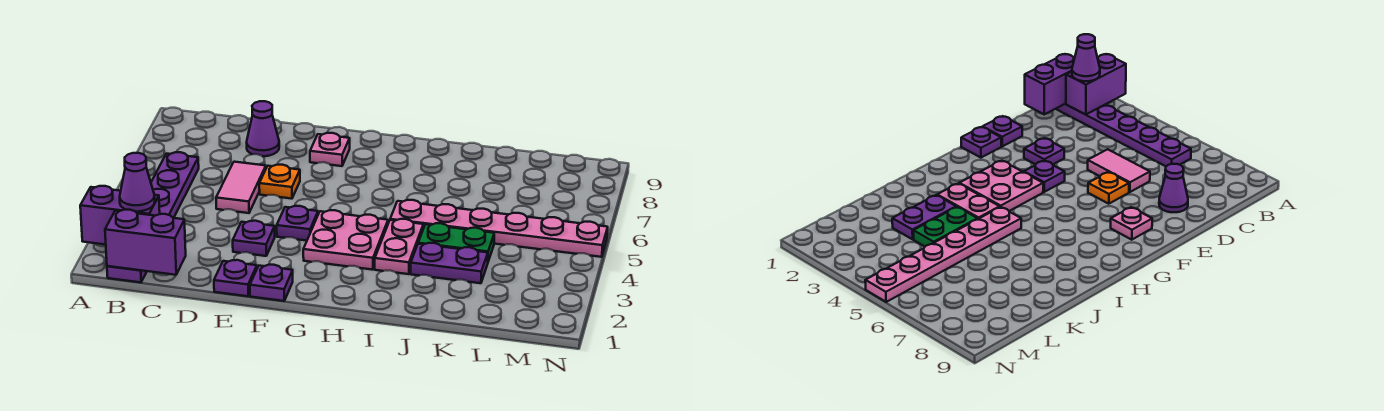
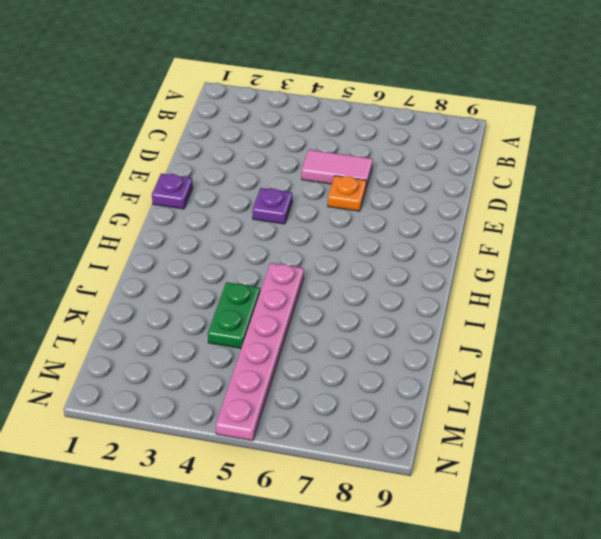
none -> purple plate B1:B6 level 1
none -> purple cone D8 level 1
none -> purple plate E1 level 1

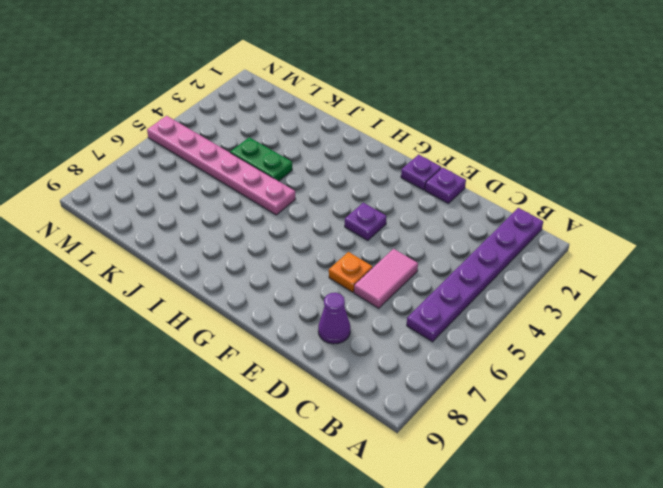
none -> purple plate E3 level 1
none -> pink plate F8 level 1
none -> pink plate G3:H4 level 1

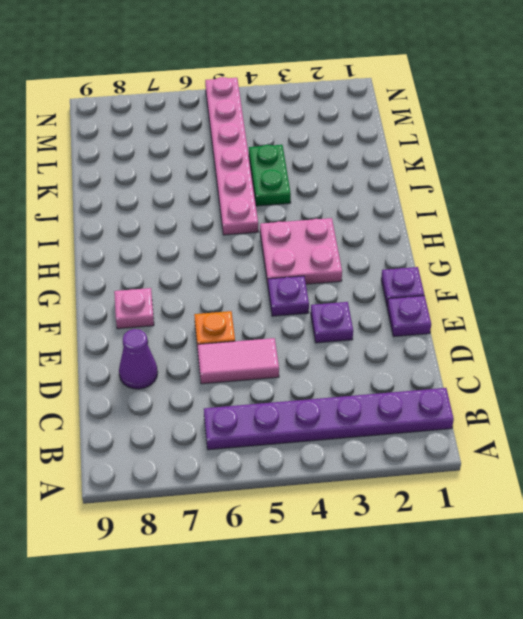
none -> pink plate I3:I4 level 1
none -> purple plate J3:K3 level 1
none -> purple brick A2:B2 level 2

